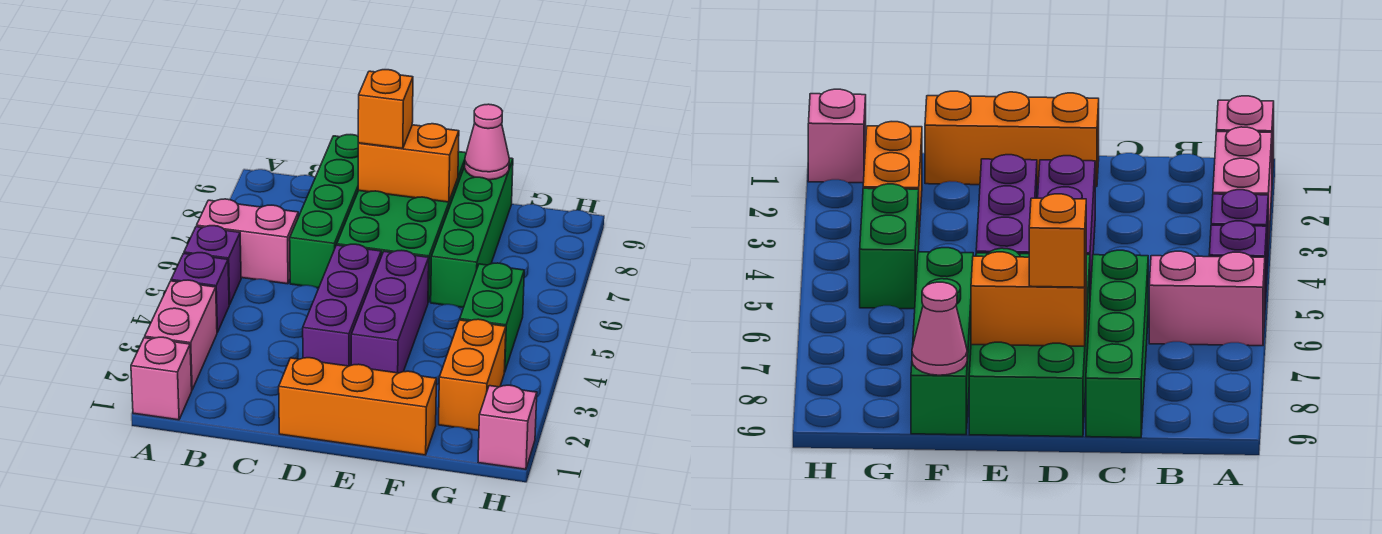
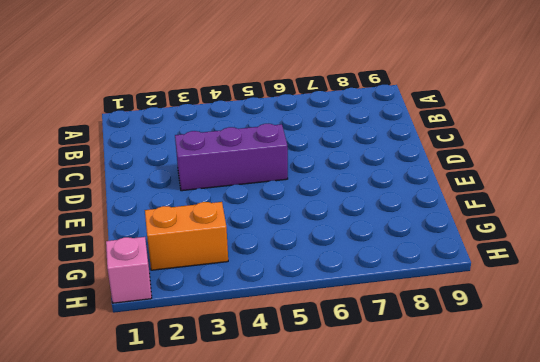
none -> pink brick A1 level 1
none -> pink brick A2:A3 level 1
none -> purple brick A4 level 1

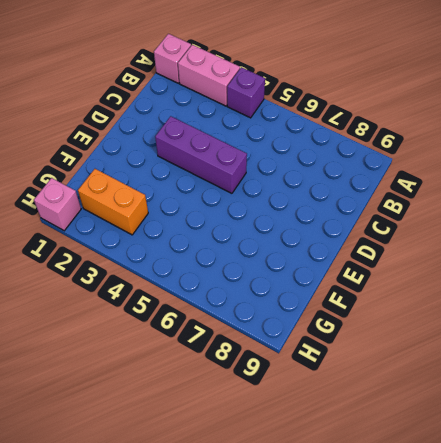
none -> purple brick A5 level 1
none -> pink brick A6:B6 level 1
none -> green brick C6:C9 level 1

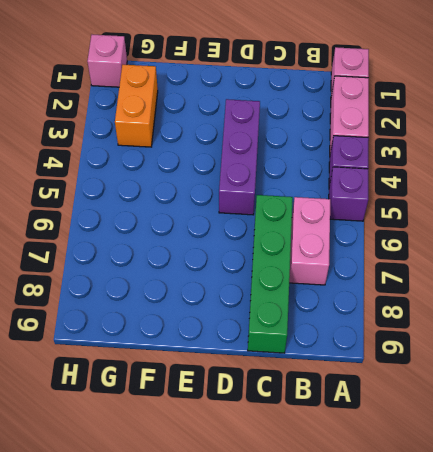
pink brick B6:B7 level 1 -> pink brick A6:B6 level 1
none -> orange brick D1:F1 level 1
none -> green brick D6:E9 level 1
none -> purple brick E3:E5 level 1

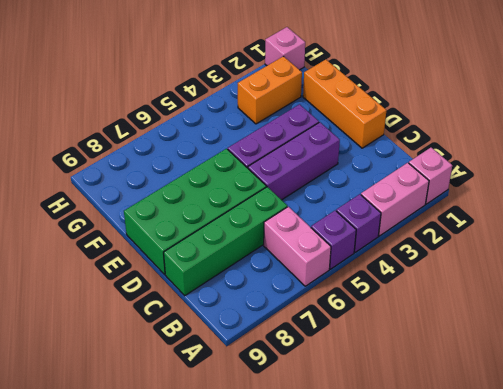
none -> green brick F6:F9 level 1
none -> green brick G4:G5 level 1
none -> orange brick D8:E8 level 2

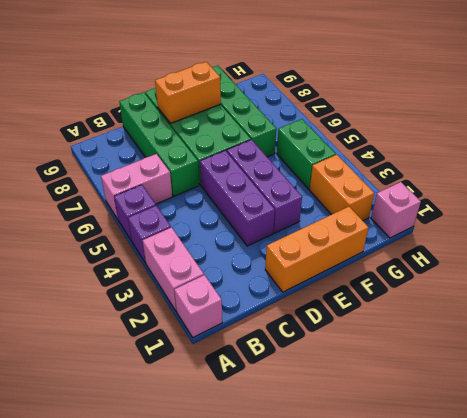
none -> pink cone F9 level 2
none -> orange brick D8 level 3

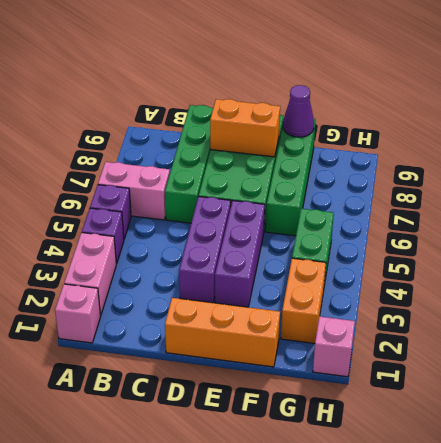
purple cone F9 level 2 -> pink cone F9 level 2
none -> orange brick D8 level 3

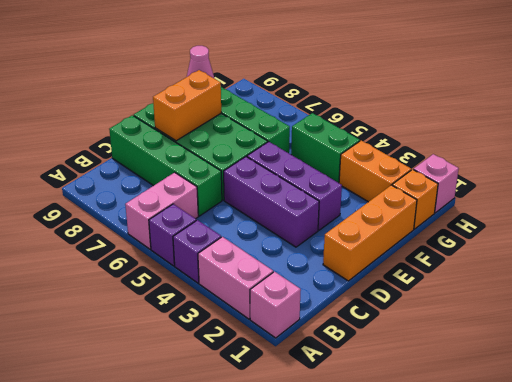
orange brick G1 level 1 -> orange brick D8 level 3

